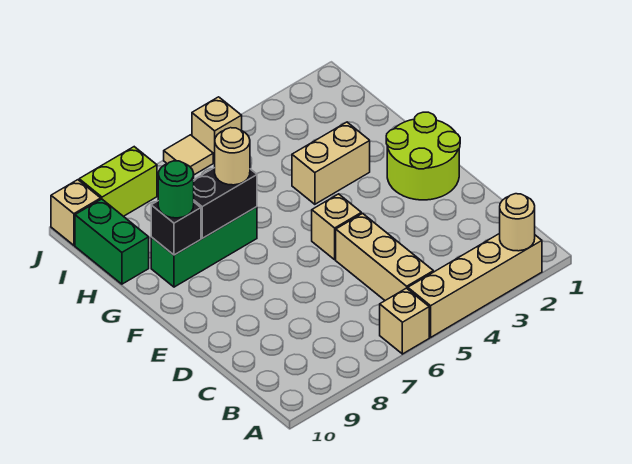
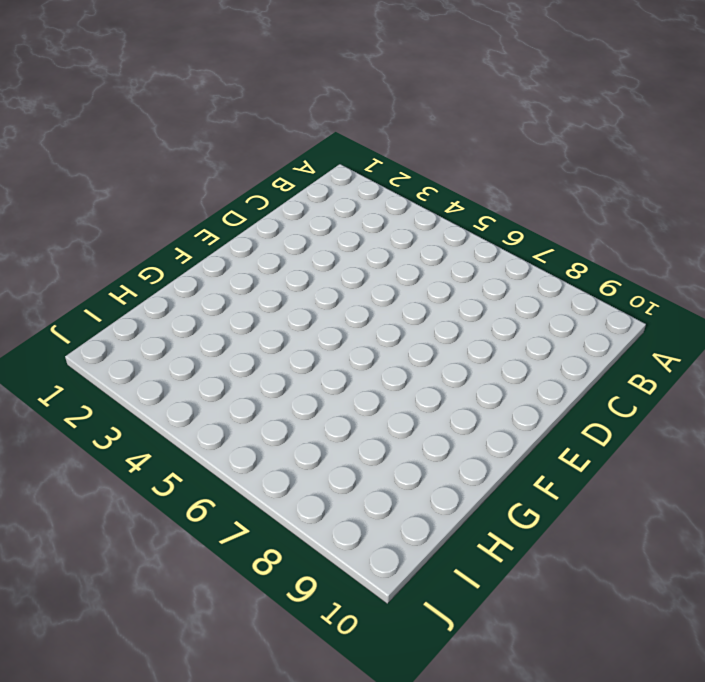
none -> tan brick A2:A5 level 1
none -> tan brick A6 level 1
none -> tan brick B5:D5 level 1

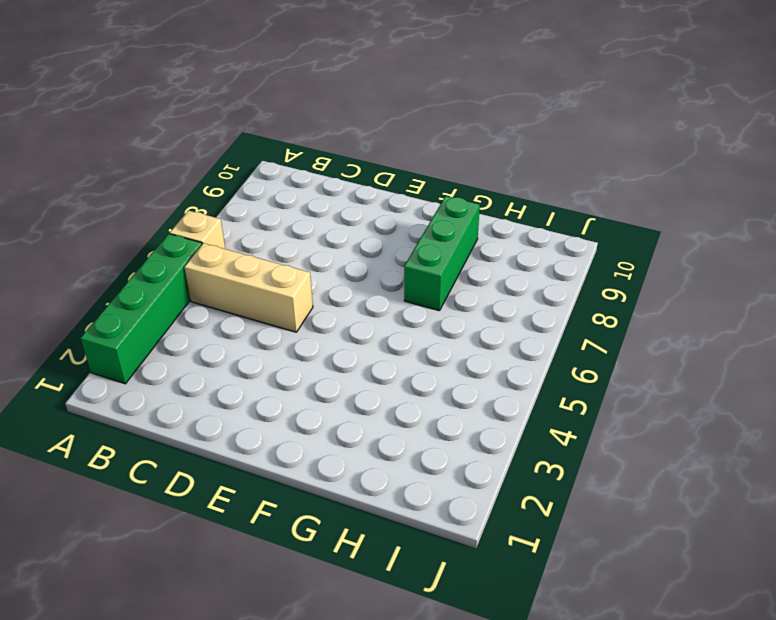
green brick A2:A5 level 1 -> tan brick A2:A5 level 1
none -> lime round brick E1:F2 level 1
none -> tan brick E5 level 1
none -> tan brick G3:G4 level 1

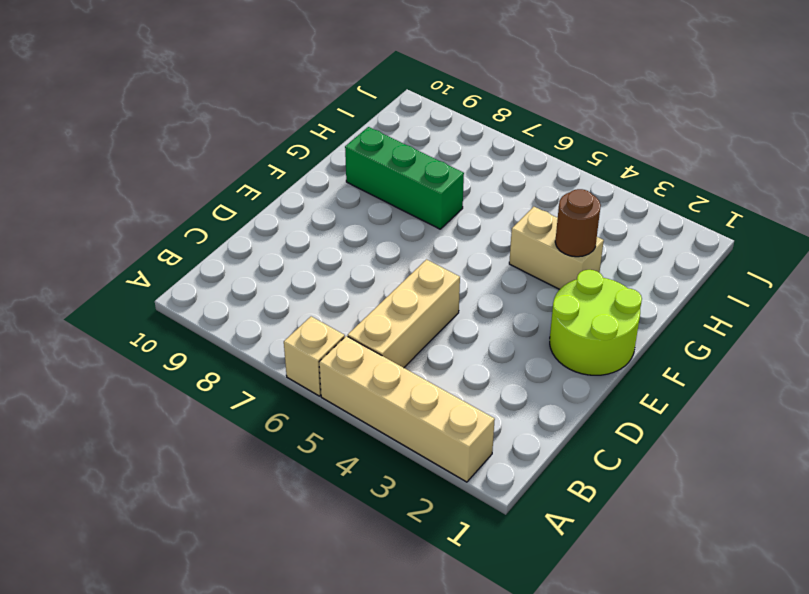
brown round brick G3 level 2 -> none
none -> tan brick E5 level 1
none -> green brick H10:I10 level 1
none -> tan brick J5 level 1

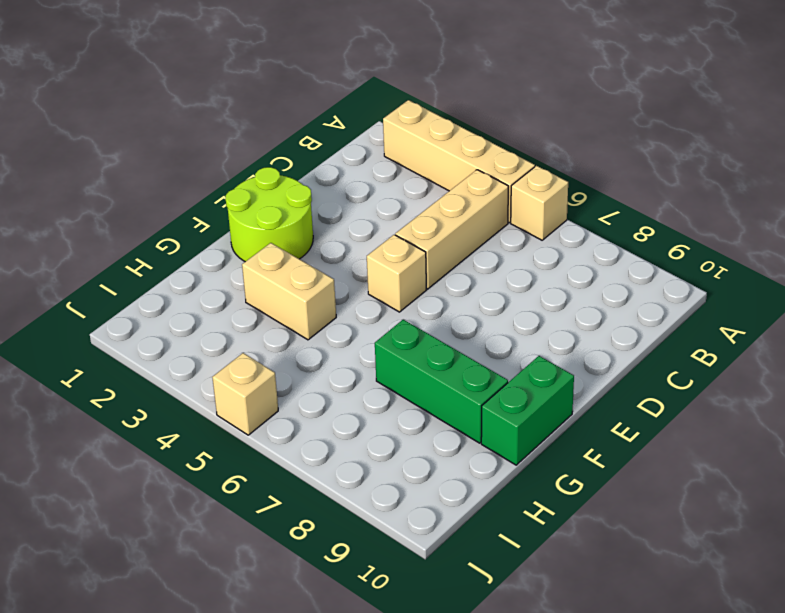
green brick F10:G10 level 1 -> green brick H10:I10 level 1
none -> tan tile J6 level 1
none -> lime brick J8:J9 level 1
none -> tan brick J10 level 1

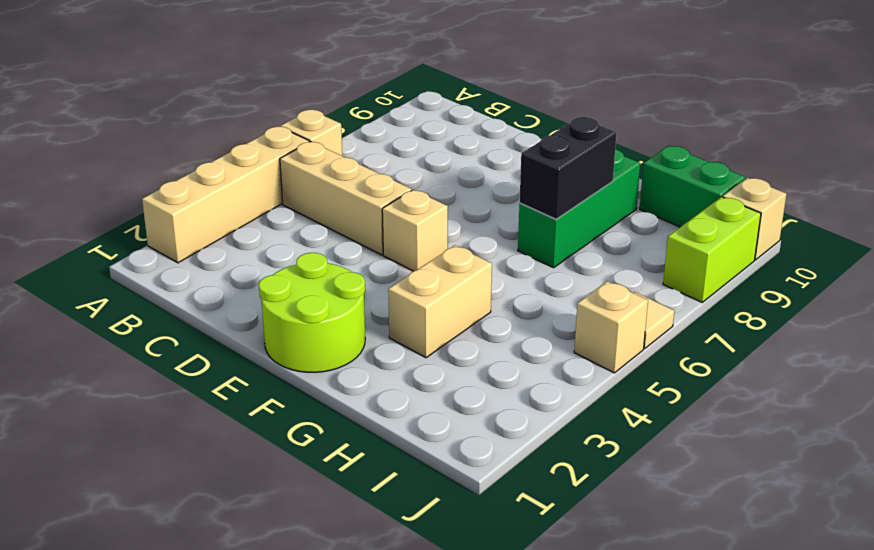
none -> tan round brick A2 level 2
none -> black brick G9 level 2
none -> tan round brick G7 level 3

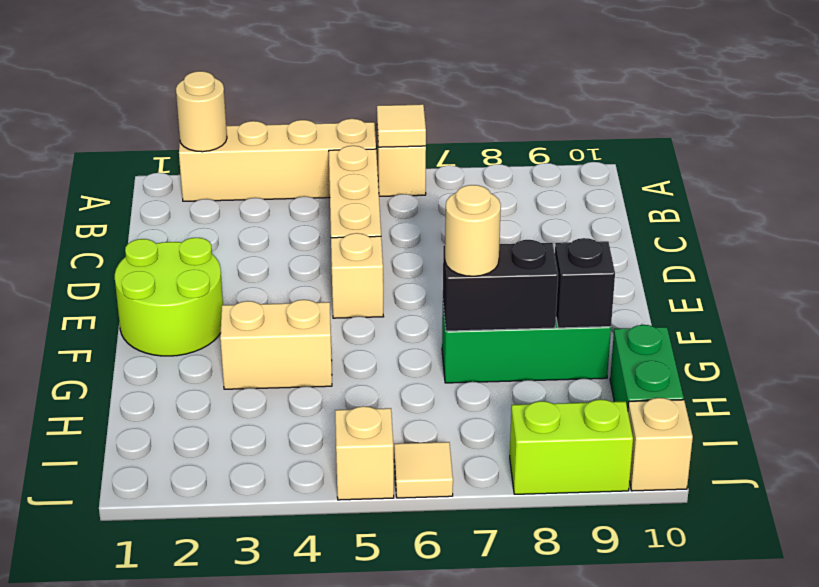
tan tile A6 level 2 -> none
none -> green round brick G9 level 3

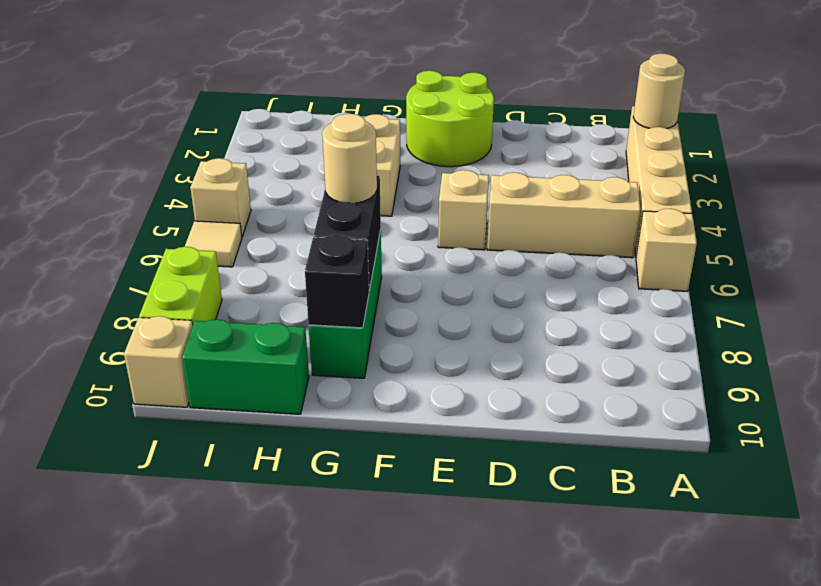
none -> green round brick G9 level 3

